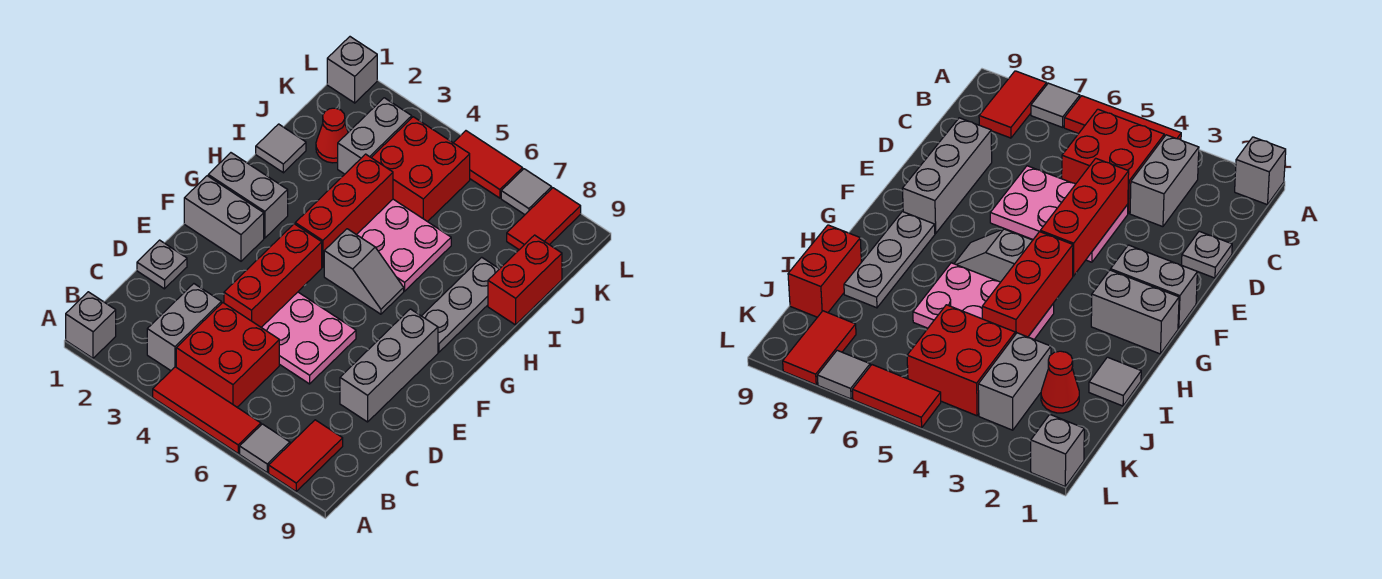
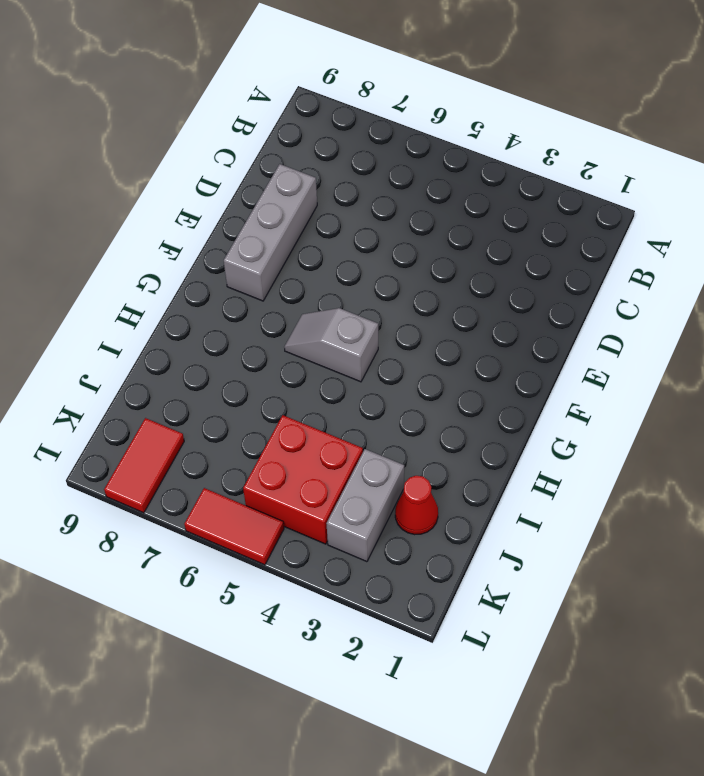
none -> grey brick A1 level 1
none -> red tile A4:A6 level 1
none -> grey tile A7 level 1

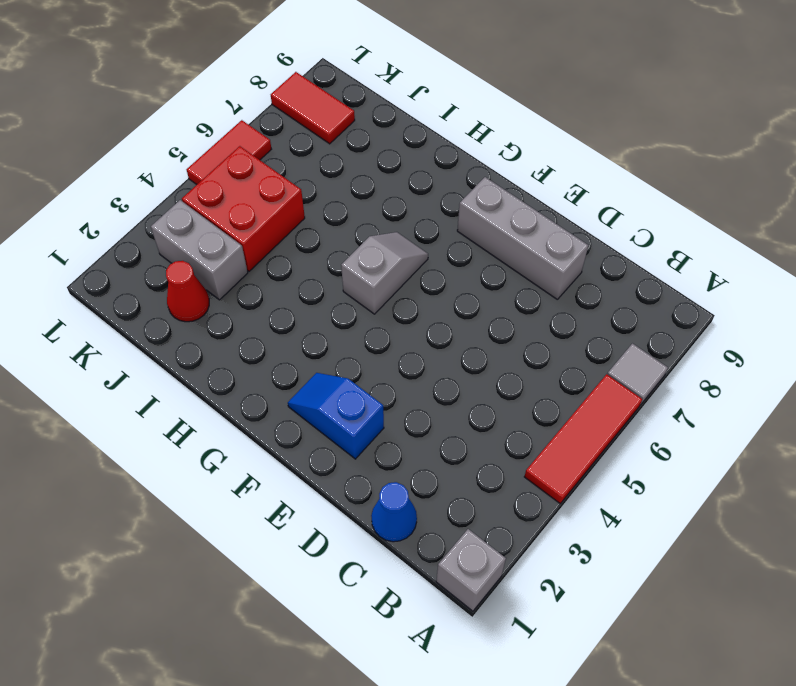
blue cone C1 level 1 -> none
blue slope E2:F2 level 1 top E -> grey brick F1:F2 level 1
none -> red tile A8:B8 level 1
none -> grey brick B3:C3 level 1
none -> red brick B4:C5 level 1

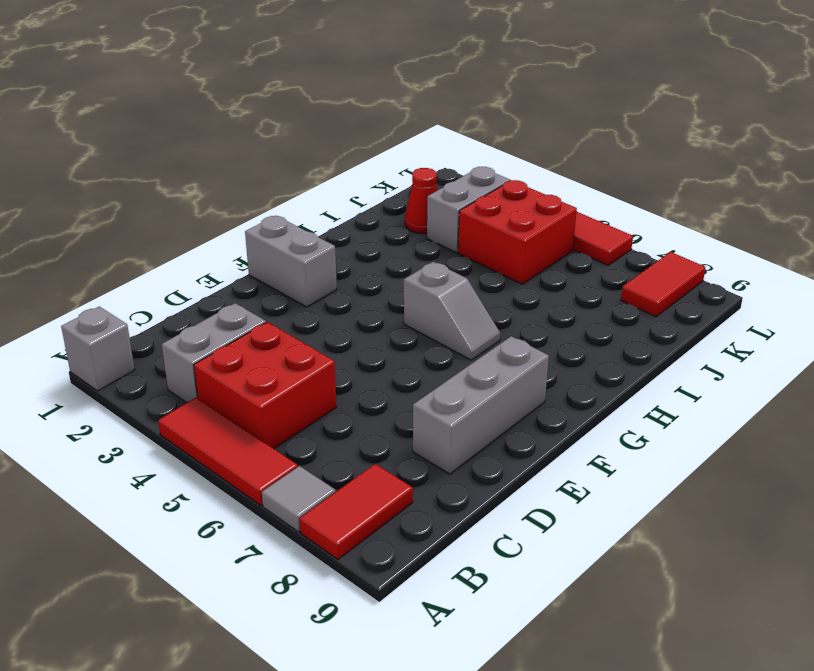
none -> grey plate D1 level 1
none -> pink plate D4:E6 level 1
none -> grey brick G1:G2 level 1

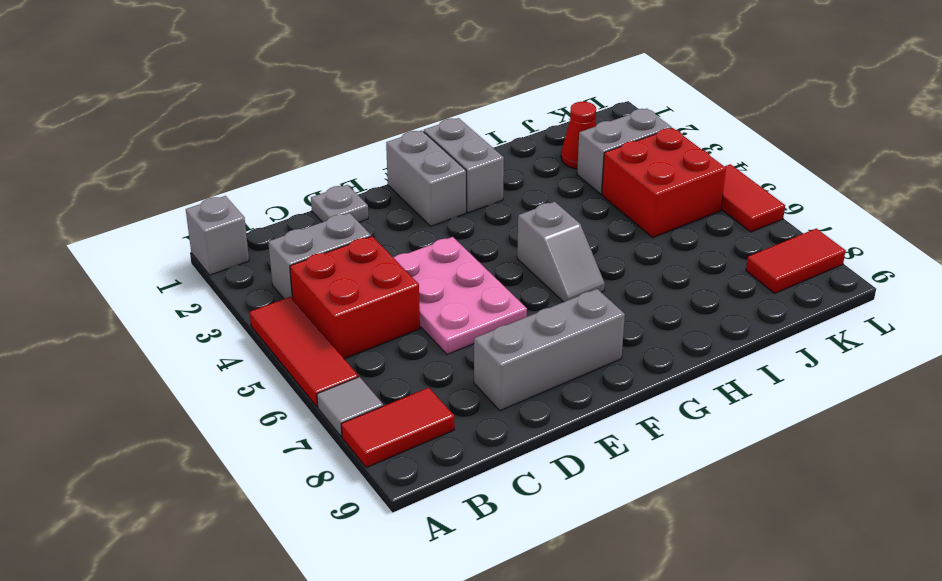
none -> grey plate G8:I8 level 1
none -> pink plate H4:I6 level 1
none -> grey tile I1 level 1

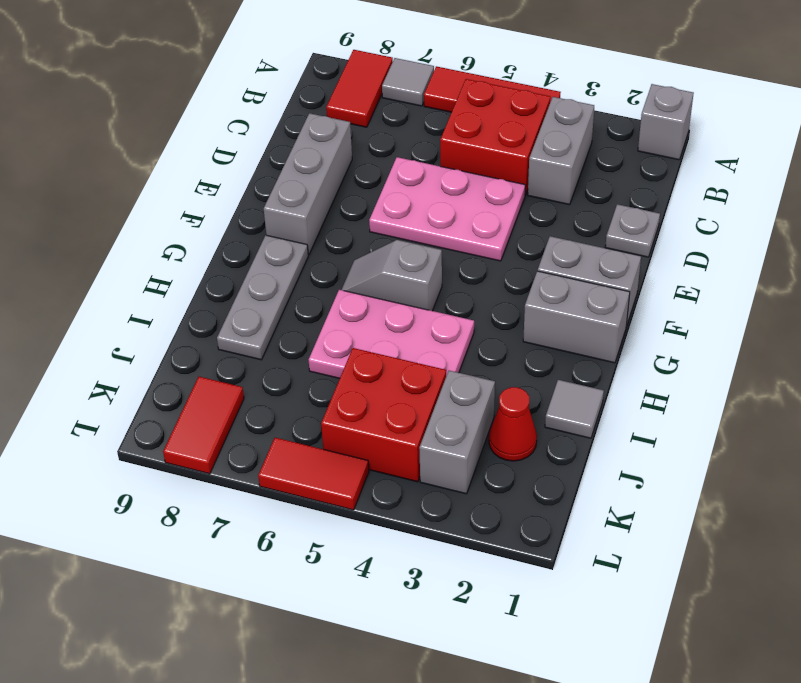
none -> red brick I9:J9 level 1
none -> grey brick L1 level 1
none -> grey tile L7 level 1

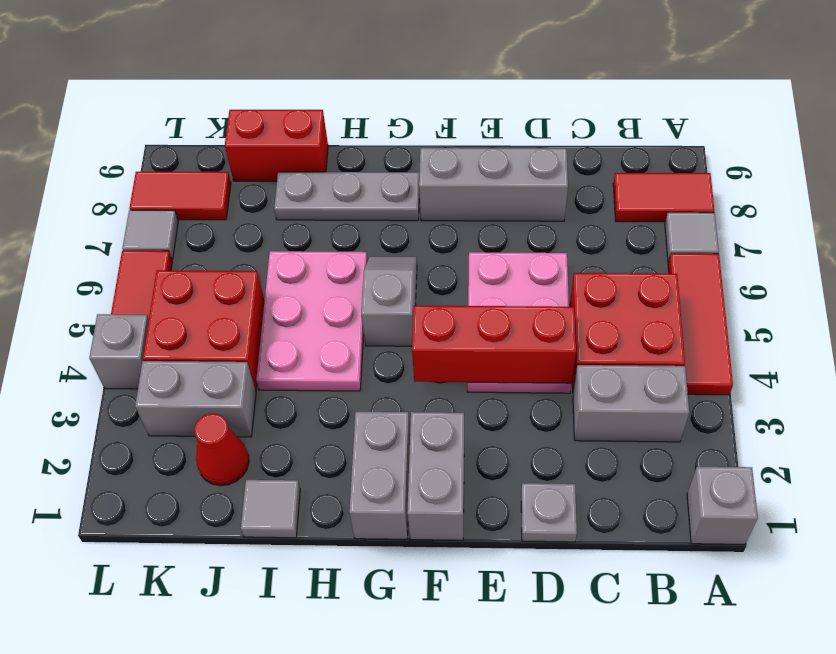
grey brick L4 level 1 -> grey brick L1 level 1
none -> red brick G4:I4 level 2

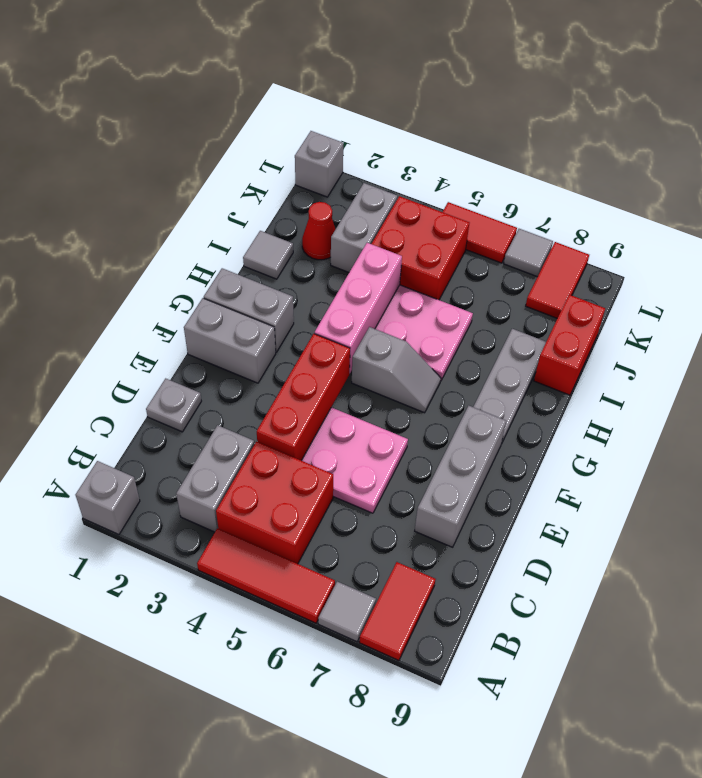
pink brick G4:I4 level 2 -> red brick G4:I4 level 2

